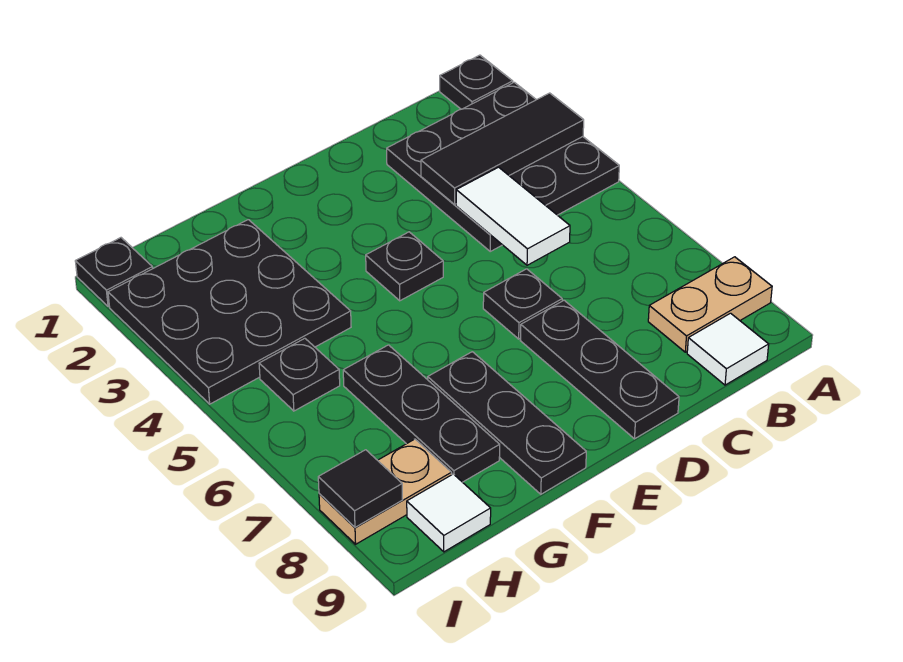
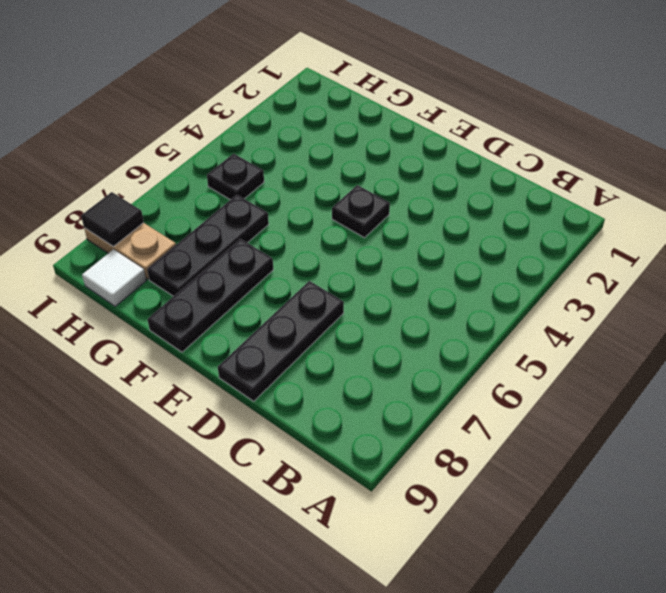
none -> black plate A1 level 1
none -> black plate A2:C4 level 1
none -> tan plate A8:B8 level 1

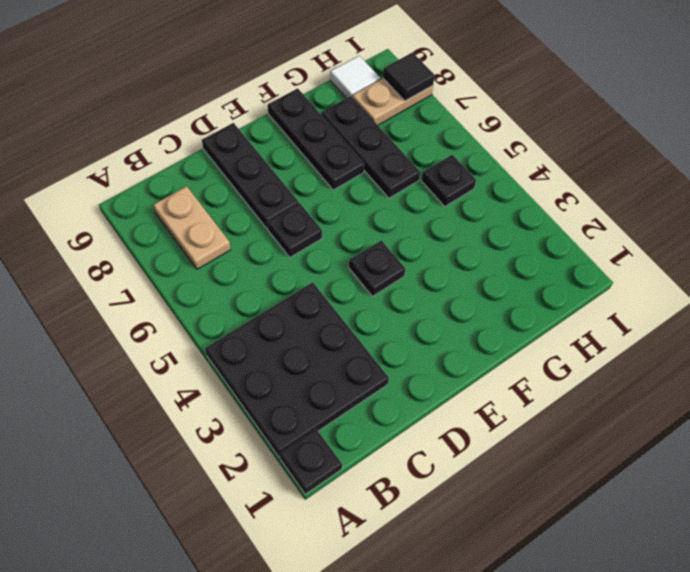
tan plate B7:B8 level 1 -> tan plate A8:B8 level 1
none -> white tile B9 level 1
none -> black plate G2:I4 level 1
none -> black plate I1 level 1

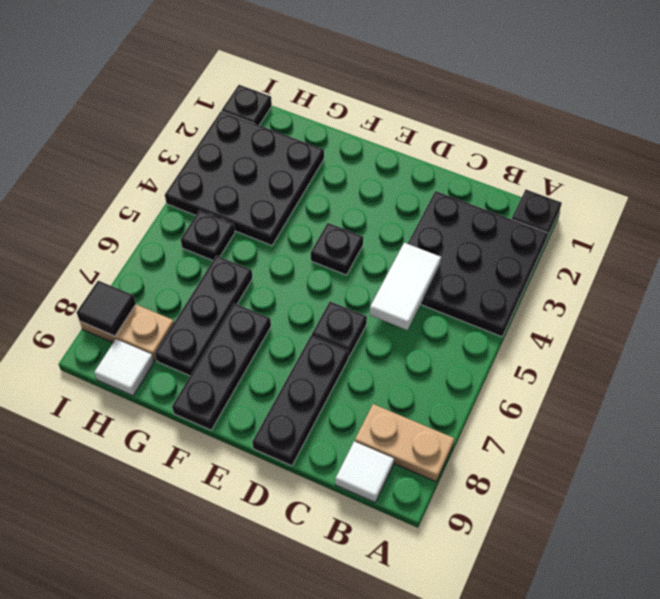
none -> black tile A3:C3 level 2

